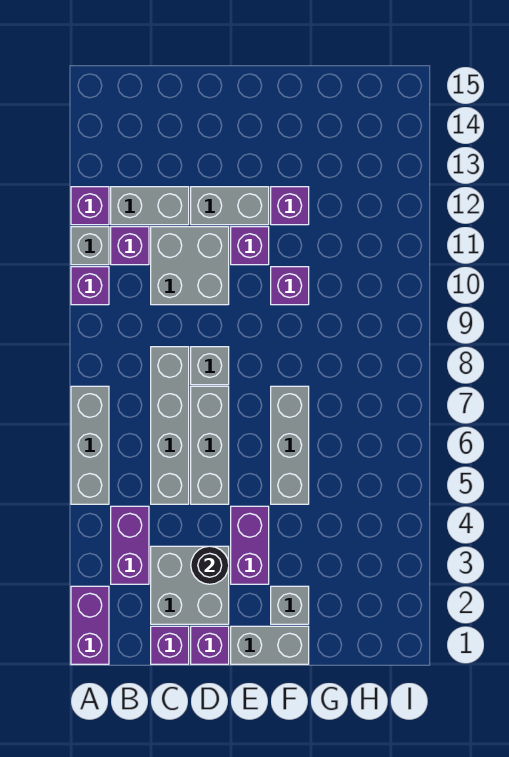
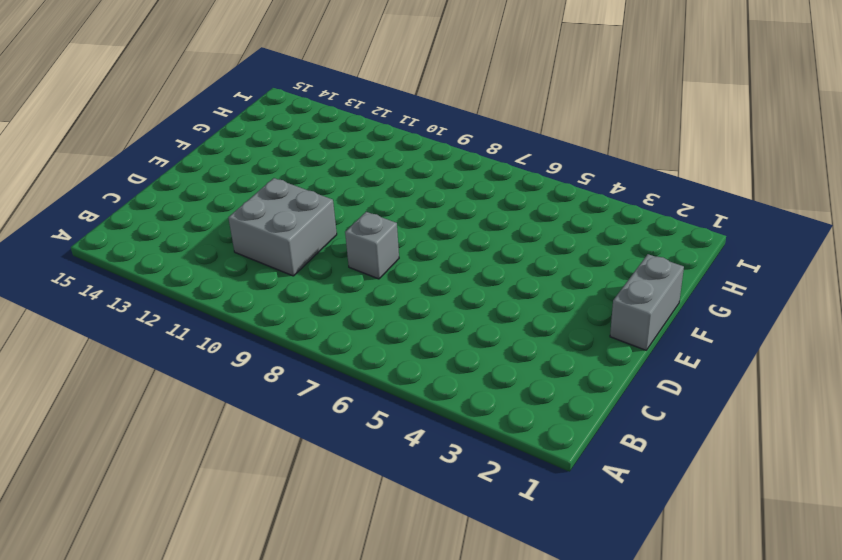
none -> purple brick A1:A2 level 1
none -> grey brick A5:A7 level 1
none -> purple brick A10 level 1

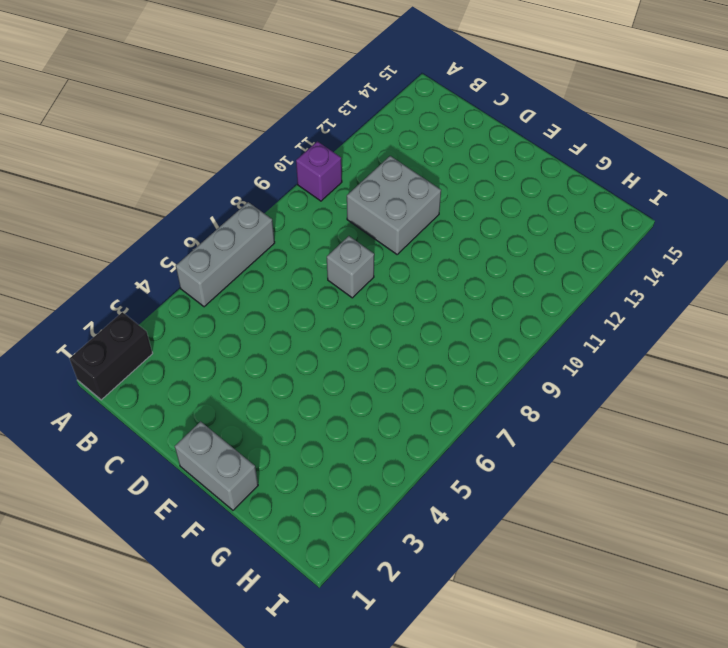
black brick A1:A2 level 1 -> purple brick A1:A2 level 1
none -> grey brick A11 level 1
none -> purple brick A12 level 1
none -> purple brick B3:B4 level 1

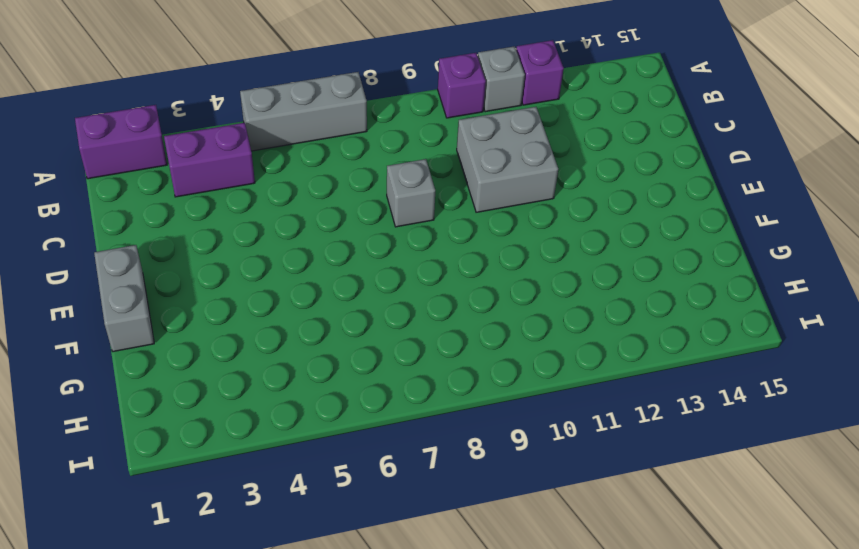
none -> purple brick B11 level 1
none -> grey brick B12:C12 level 1
none -> purple brick C1 level 1

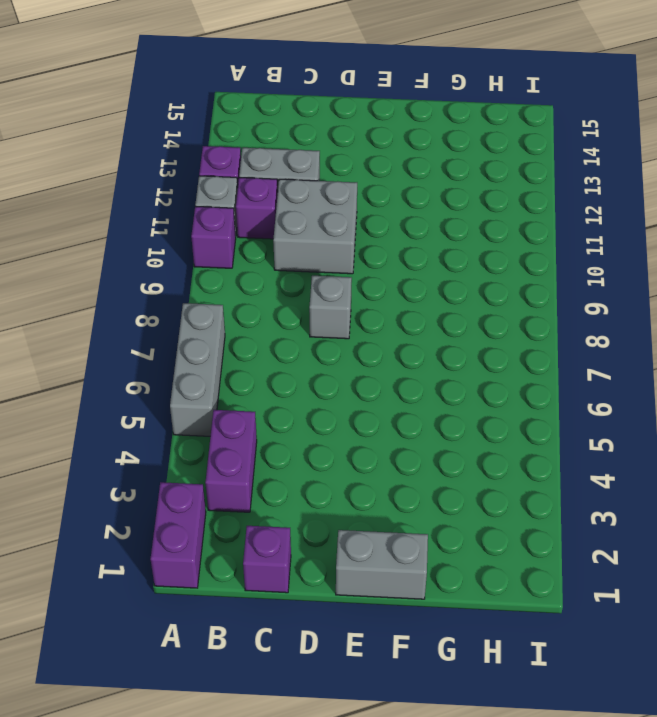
none -> grey brick C2:D3 level 1
none -> grey brick C5:C8 level 1
none -> purple brick D1 level 1

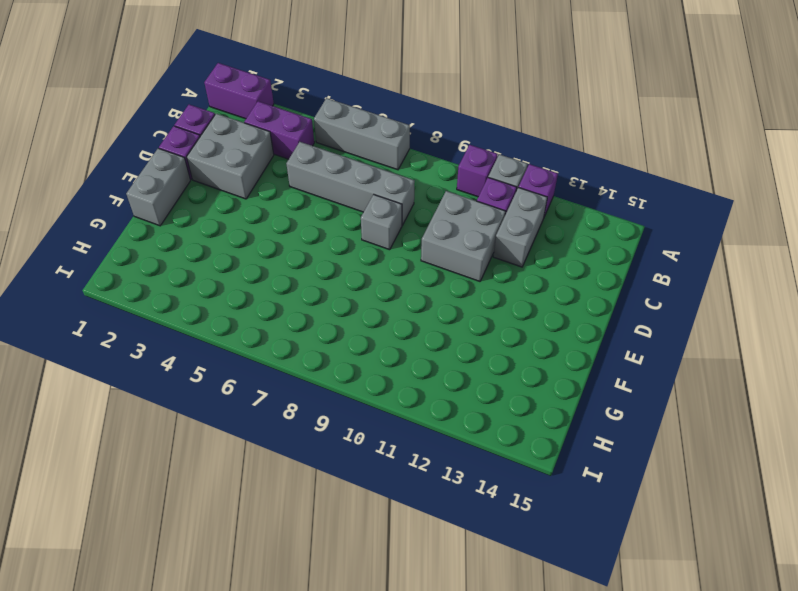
none -> grey brick D5:D7 level 1
none -> grey brick D12:E12 level 1
none -> purple brick E3:E4 level 1

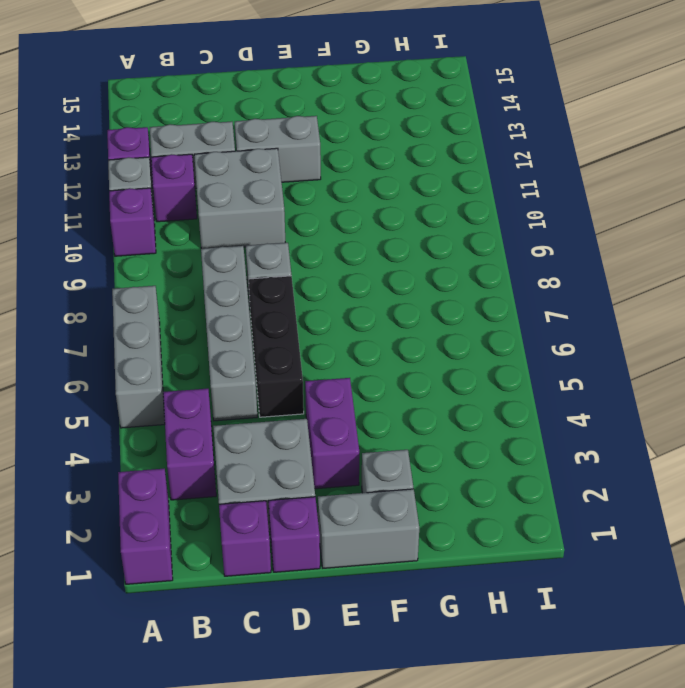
black brick D5:D7 level 1 -> grey brick D5:D7 level 1
none -> purple brick E11 level 1
none -> grey brick F5:F7 level 1
none -> purple brick F10 level 1

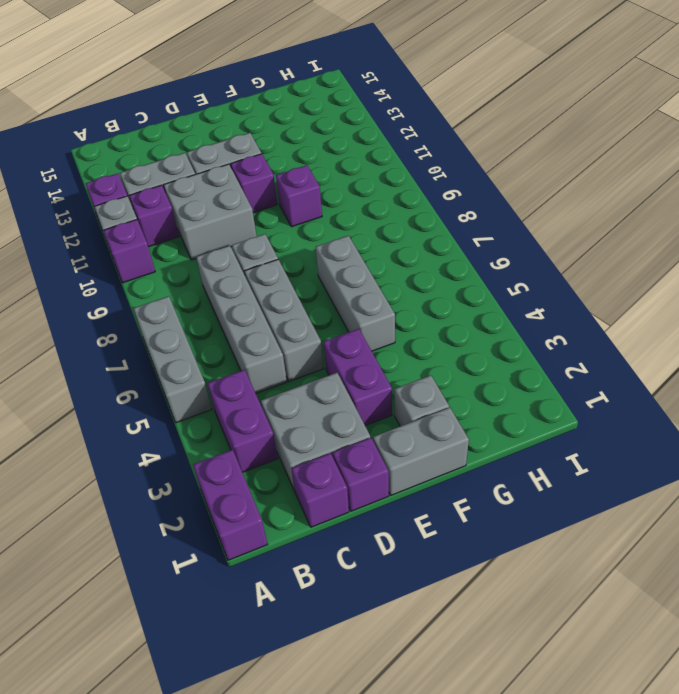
none -> purple brick F12 level 1
none -> black round brick D3 level 2

